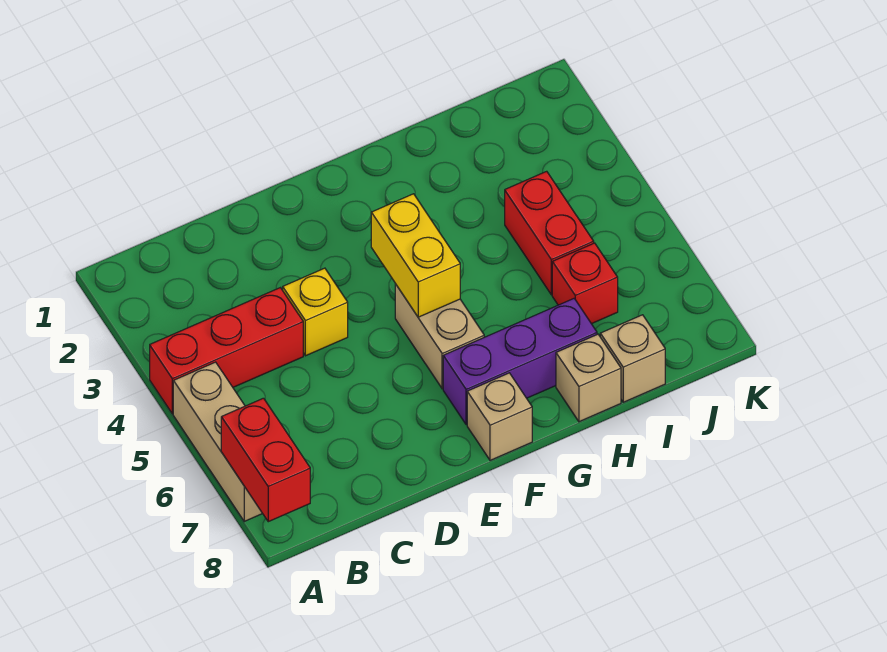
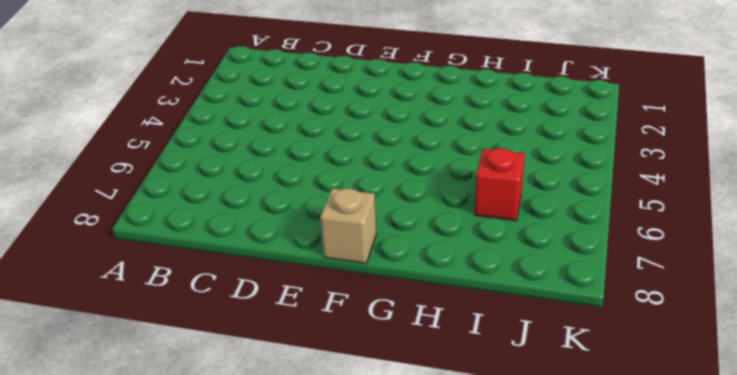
none -> red brick A4:C4 level 1
none -> tan brick A5:A7 level 1
none -> yellow brick D4 level 1

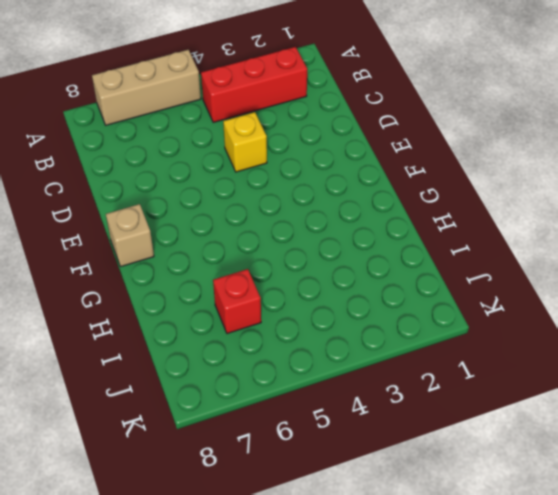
red brick B2:B4 level 1 -> red brick A4:C4 level 1
none -> tan brick F5:F6 level 1
none -> purple brick F7:H7 level 1
none -> tan brick H8 level 1

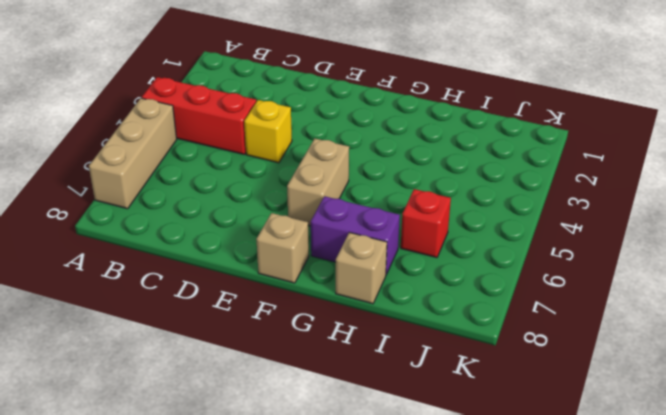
purple brick G7:H7 level 1 -> purple brick F7:H7 level 1
none -> red brick I4:I5 level 1
none -> tan brick I8 level 1
none -> red brick A7:A8 level 2

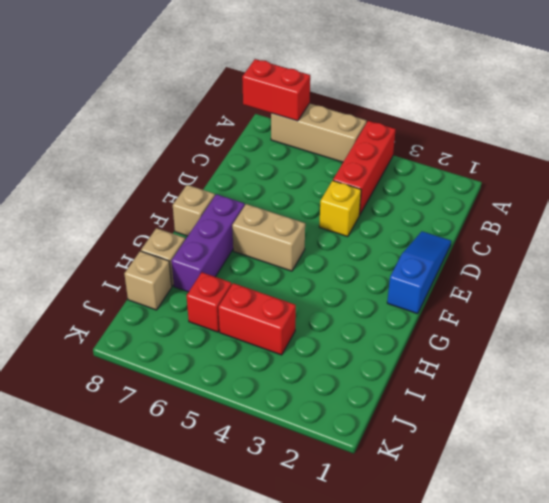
blue slope D1:F1 level 1 top F -> none
none -> yellow brick F4:F5 level 2

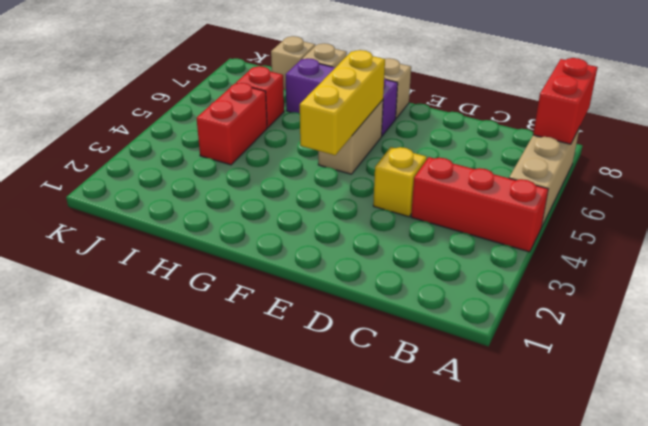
yellow brick F4:F6 level 2 -> yellow brick F4:F5 level 2

